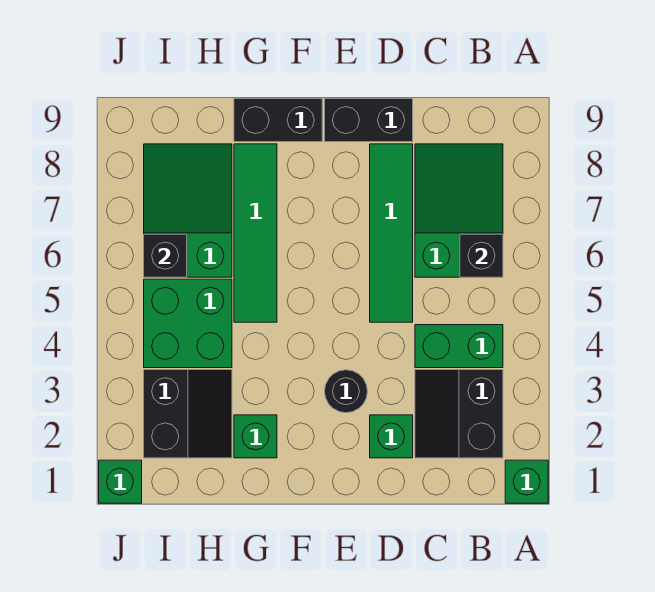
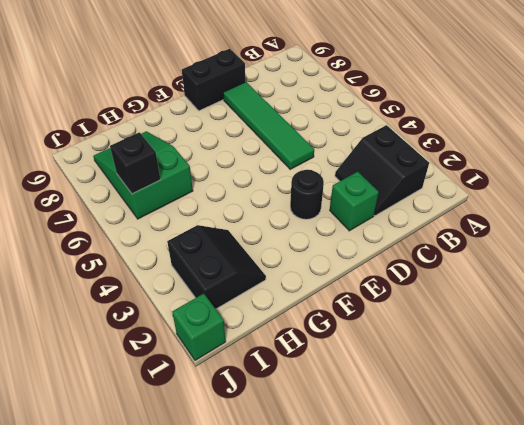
none -> green brick A1 level 1
none -> green brick B4:C4 level 1
none -> green slope B6:C8 level 1 top 6

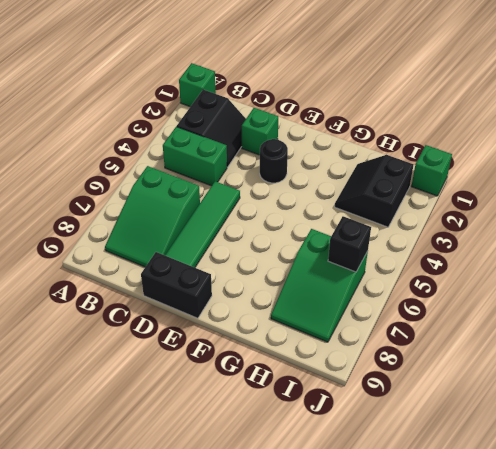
none -> black brick F9:G9 level 1
none -> green brick G2 level 1
none -> green tile G5:G8 level 1

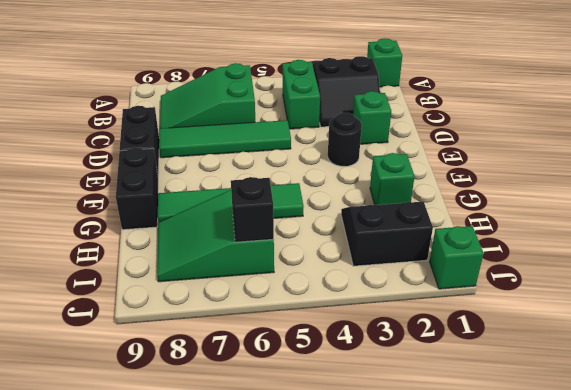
none -> green brick H4:I5 level 1
none -> black brick B6 level 2

